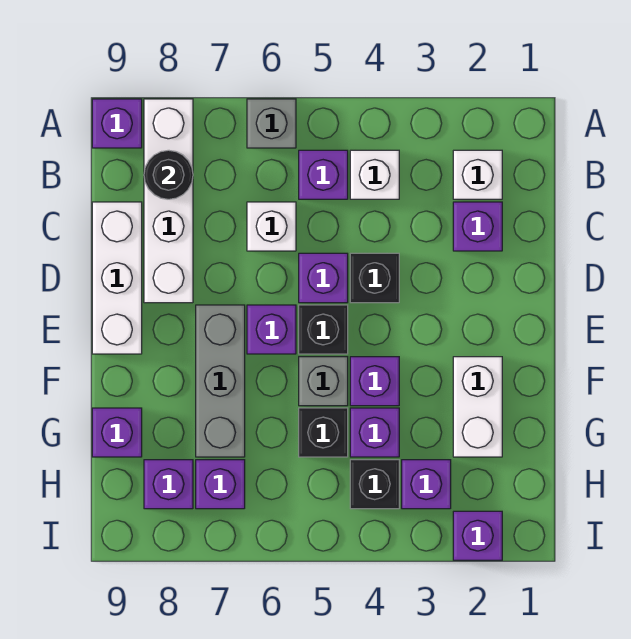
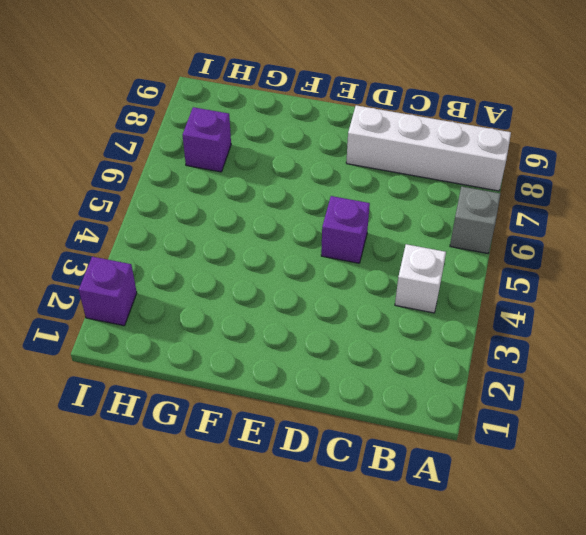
none -> purple brick A9 level 1
none -> white brick B2 level 1
none -> purple brick B5 level 1

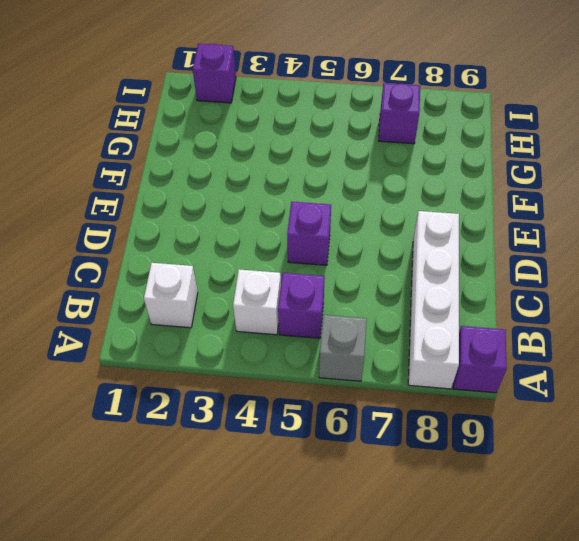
none -> purple brick C2 level 1
none -> white brick C6 level 1
none -> white brick C9:E9 level 1

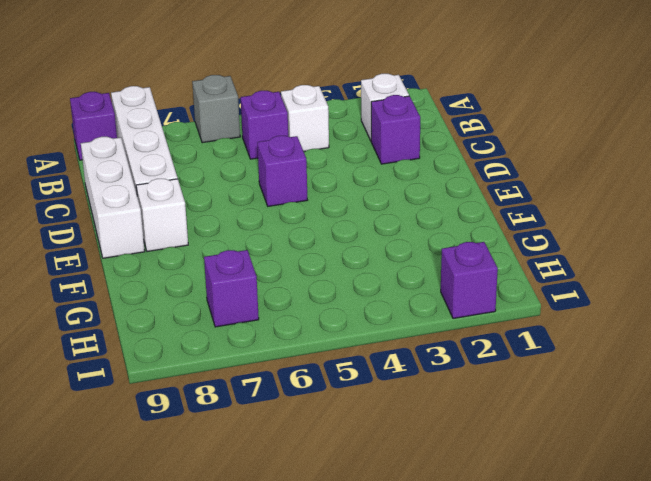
white brick E8 level 1 -> white brick C6 level 1
none -> black brick D4 level 1
none -> black brick E5 level 1
none -> purple brick E6 level 1

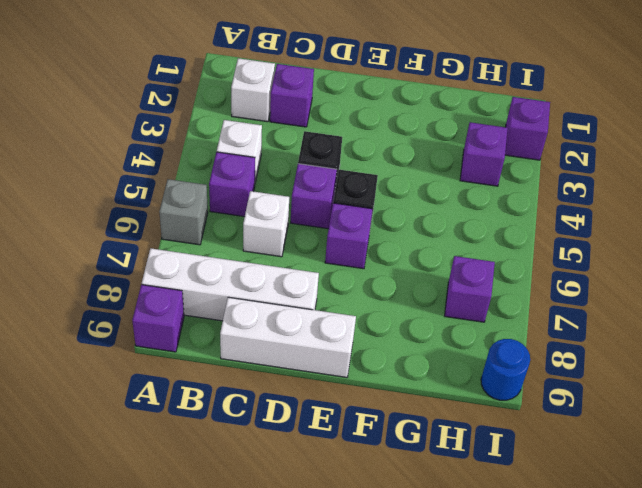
blue round brick I9 level 1 -> none
none -> grey brick E7:G7 level 1
none -> white brick F2:G2 level 1
none -> purple brick F4 level 1

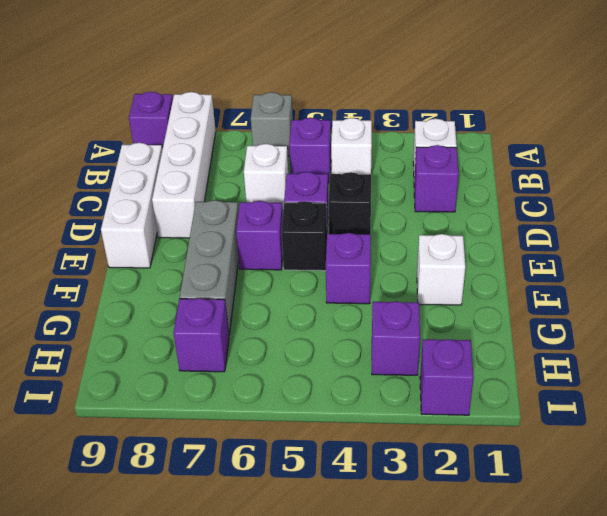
white brick F2 level 1 -> white brick F2:G2 level 1
none -> grey brick F5 level 1
none -> purple brick G4 level 1
none -> black brick G5 level 1

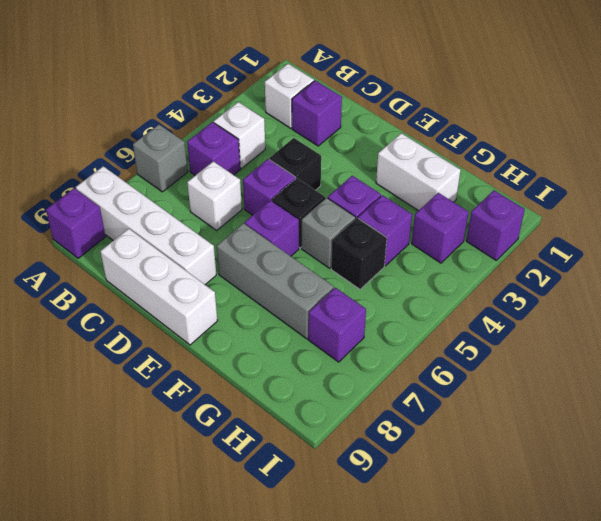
none -> purple brick G9 level 1
none -> black brick H4 level 1
none -> purple brick H8 level 1

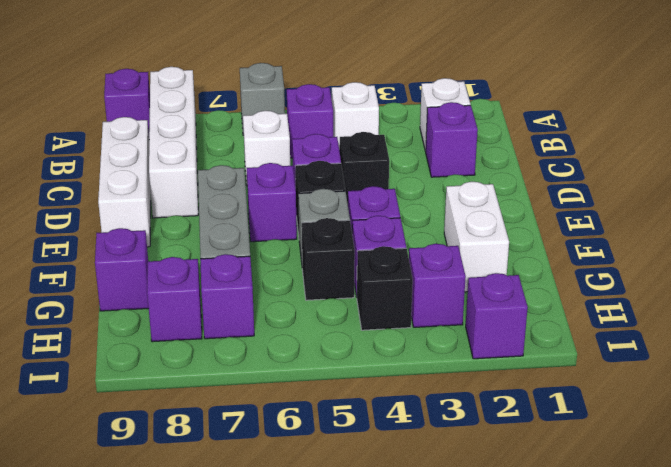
none -> black round brick B8 level 2

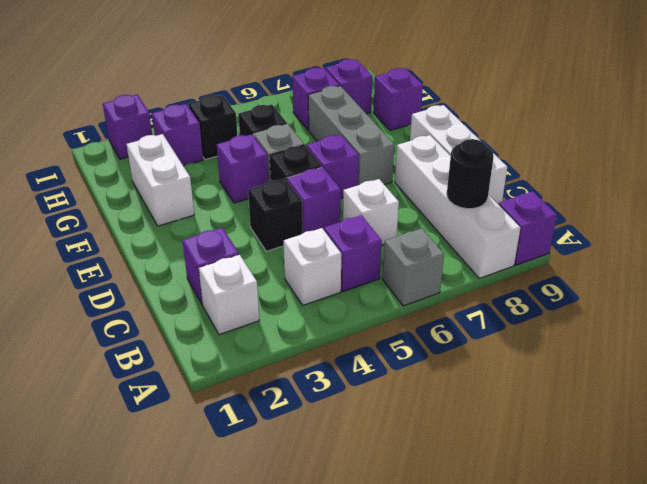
none -> purple brick G4 level 1

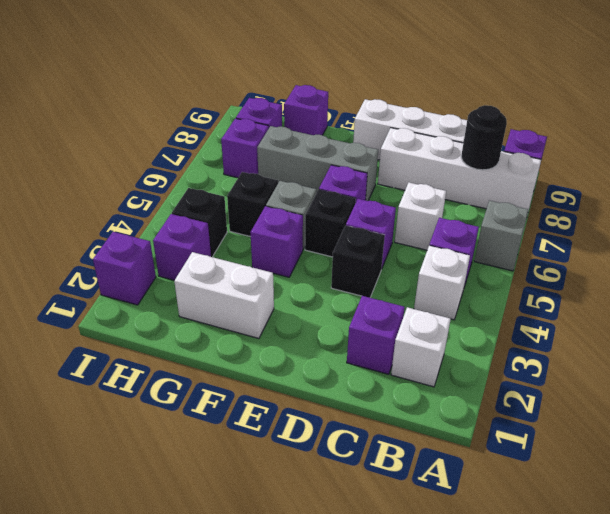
none -> purple brick G4 level 1

